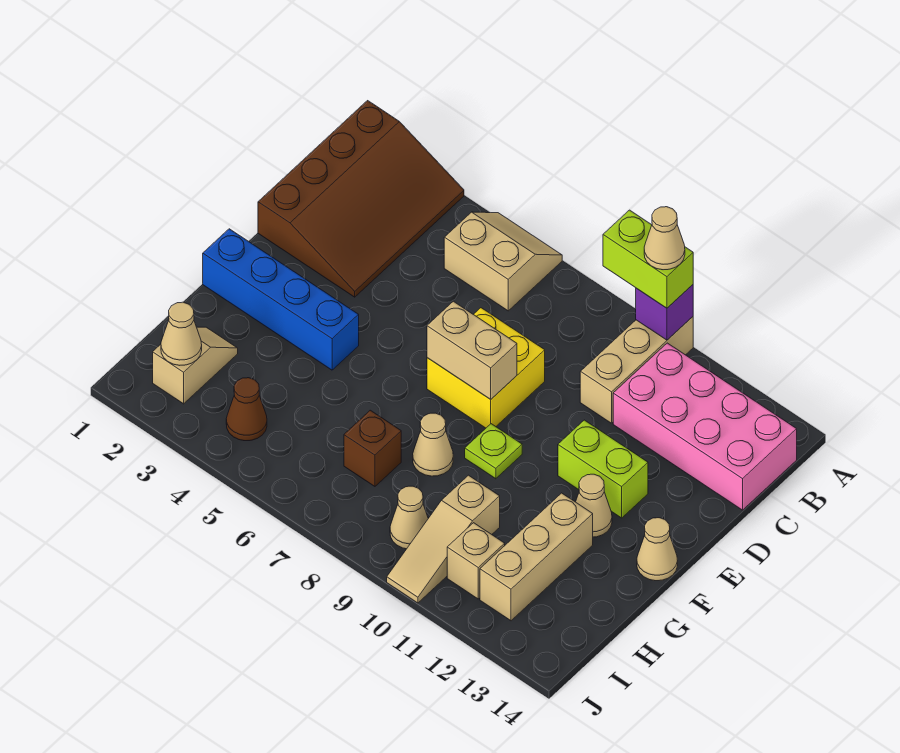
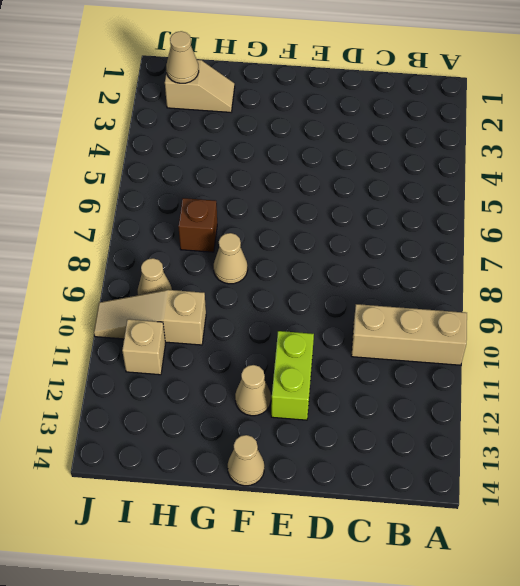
none -> brown slope A1:D3 level 1 top 1
none -> tan slope A5:B6 level 1 top B
none -> pink brick B11:C14 level 1

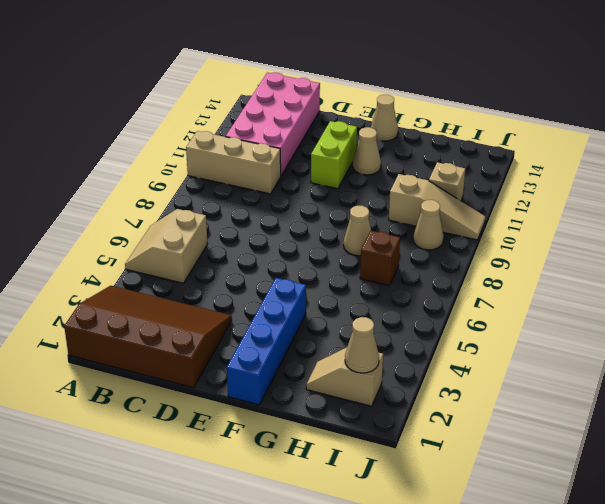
none -> yellow brick D7:E8 level 1
none -> lime plate F9 level 1
none -> tan brick G12:I12 level 1

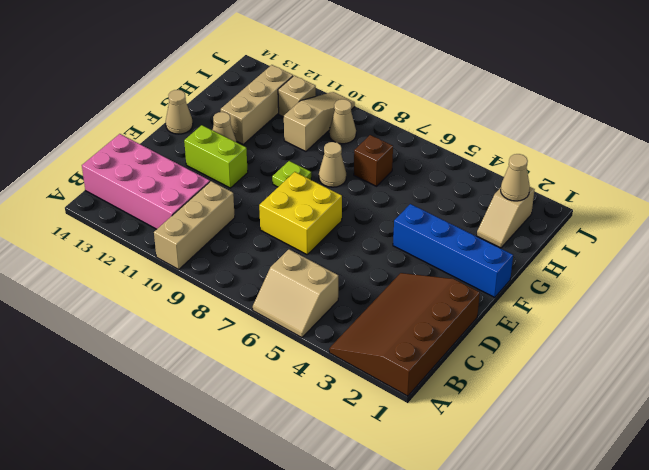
none -> brown cone I4 level 1
none -> purple brick A10 level 2
none -> tan brick E7:E8 level 2

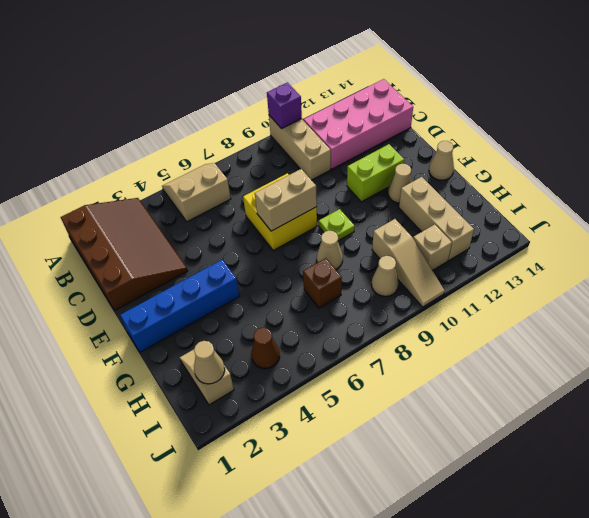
none -> lime brick A9:A10 level 3
none -> tan cone A10 level 4

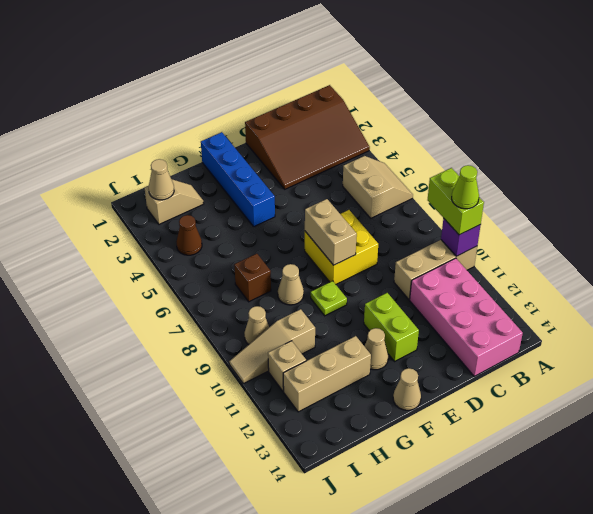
lime cone A10 level 4 -> tan cone A10 level 4

